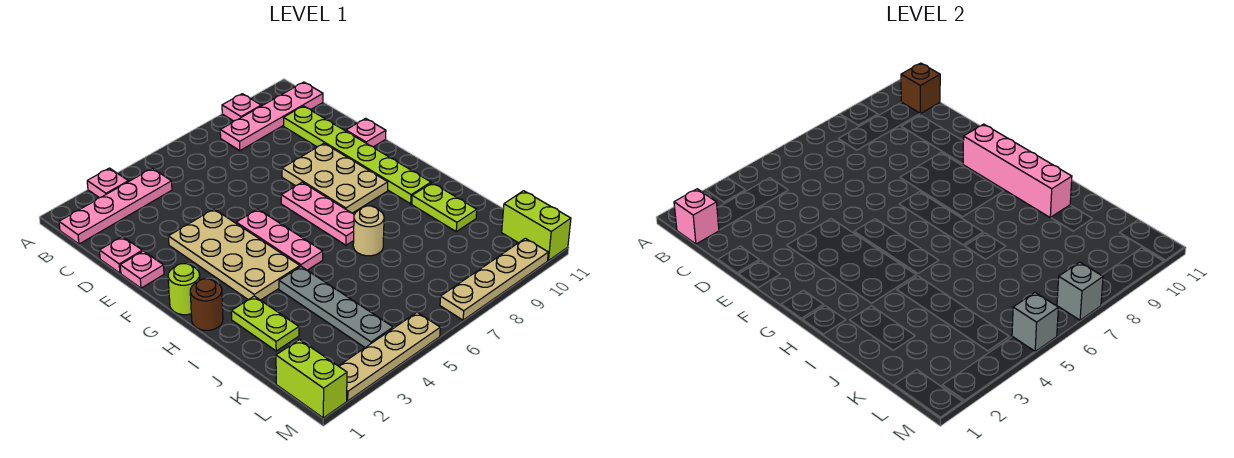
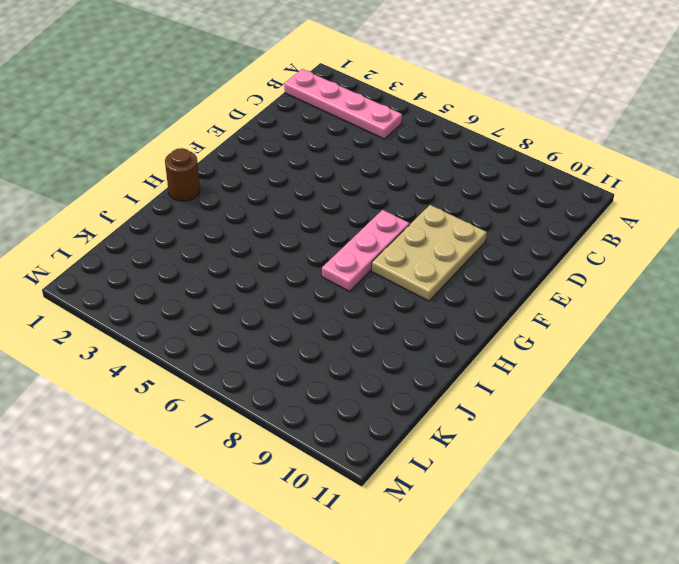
none -> pink plate A3 level 1
none -> pink plate A9 level 1
none -> pink plate B8:B11 level 1

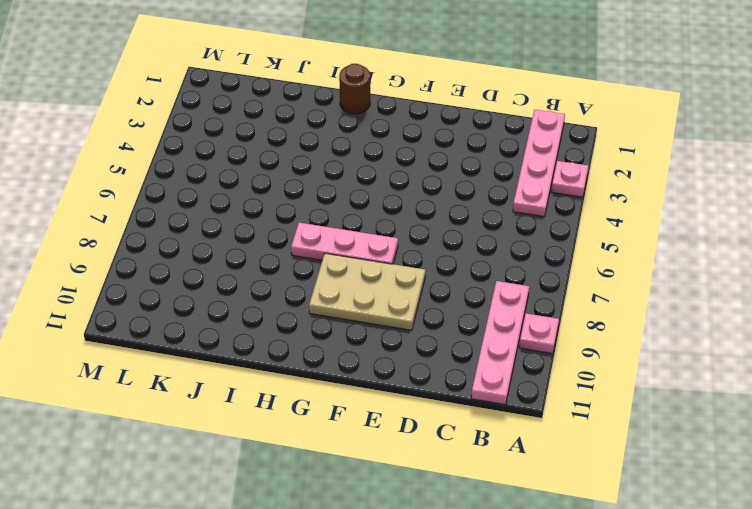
none -> lime plate C10:H10 level 1
none -> pink plate D1 level 1
none -> pink plate E1 level 1

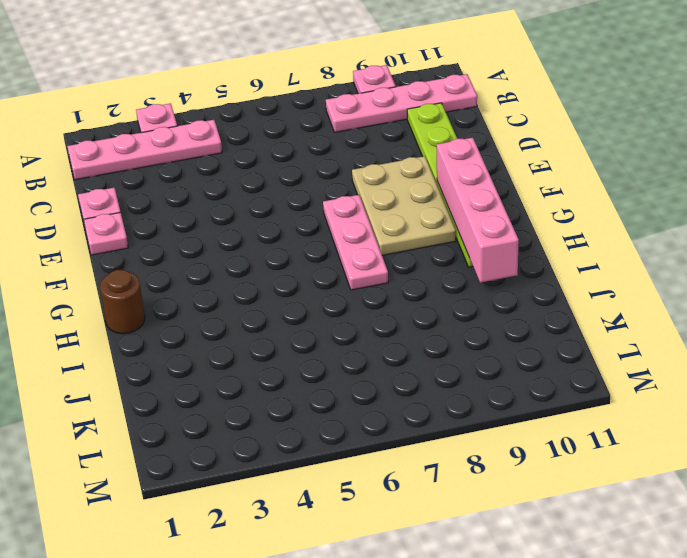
none -> tan plate E3:H4 level 1
none -> pink plate E11 level 1
none -> pink plate F5:H5 level 1

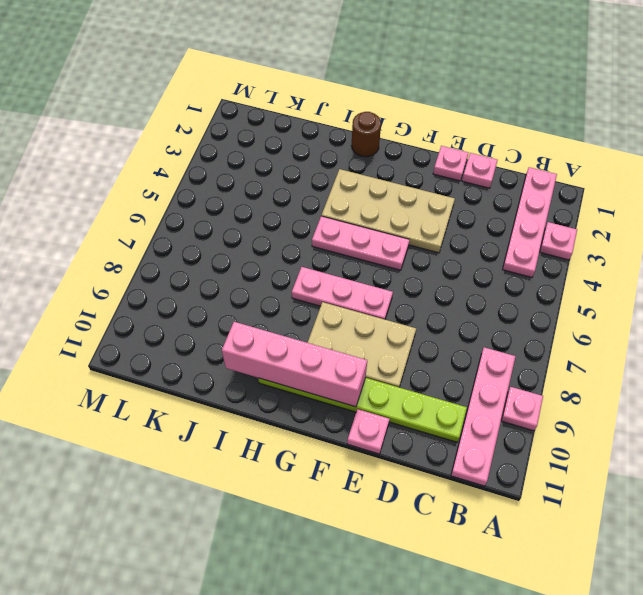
none -> lime round brick G1 level 1
none -> lime plate I2:J2 level 1
none -> grey plate I4:L4 level 1

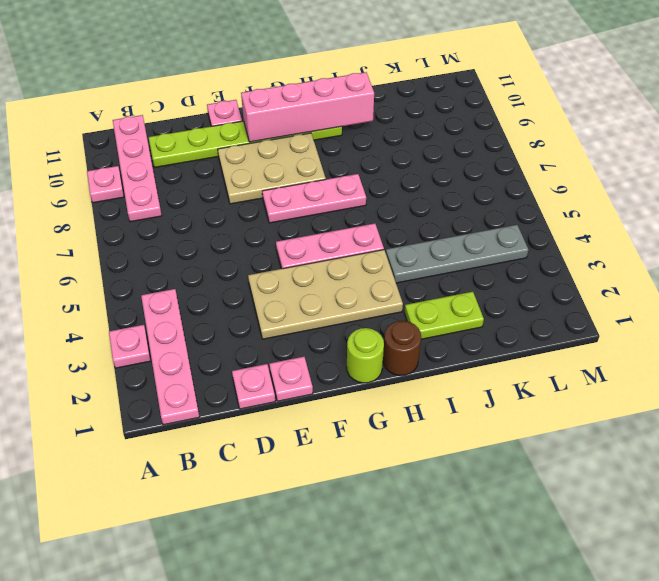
none -> tan round brick I7 level 1
none -> lime plate I10:J10 level 1
none -> lime brick L1:M1 level 1

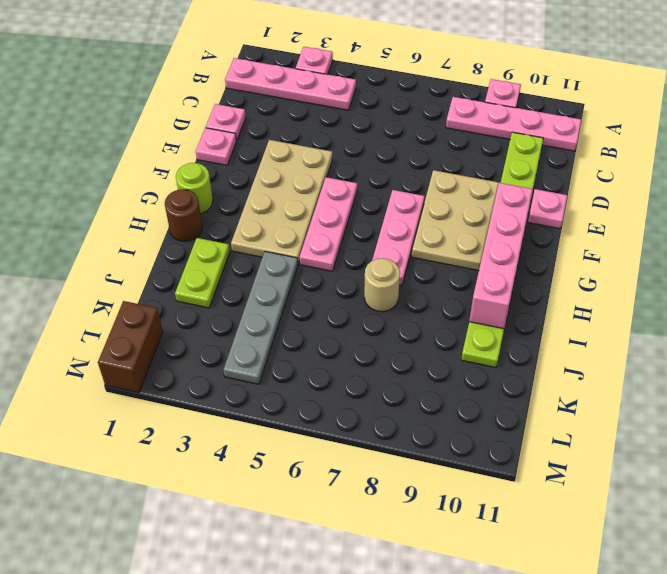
brown brick L1:M1 level 1 -> lime brick L1:M1 level 1
none -> lime brick L11:M11 level 1
none -> tan plate M2:M5 level 1
none -> tan plate M7:M10 level 1

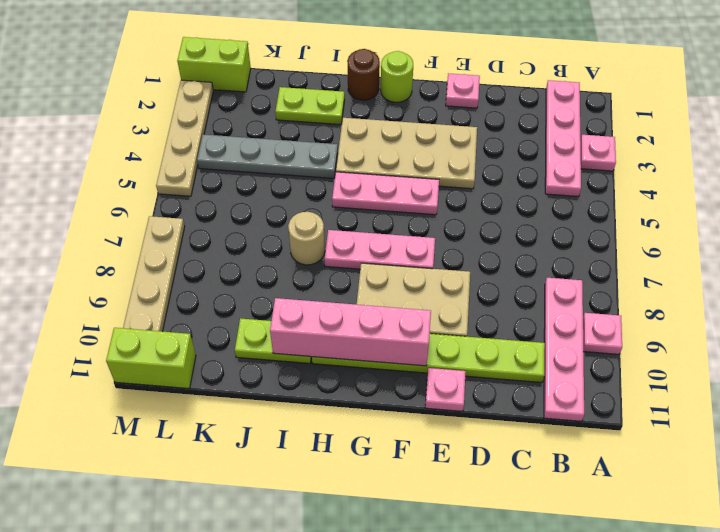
none -> pink plate D1 level 1
none -> pink brick B1 level 2
none -> brown brick B11 level 2

